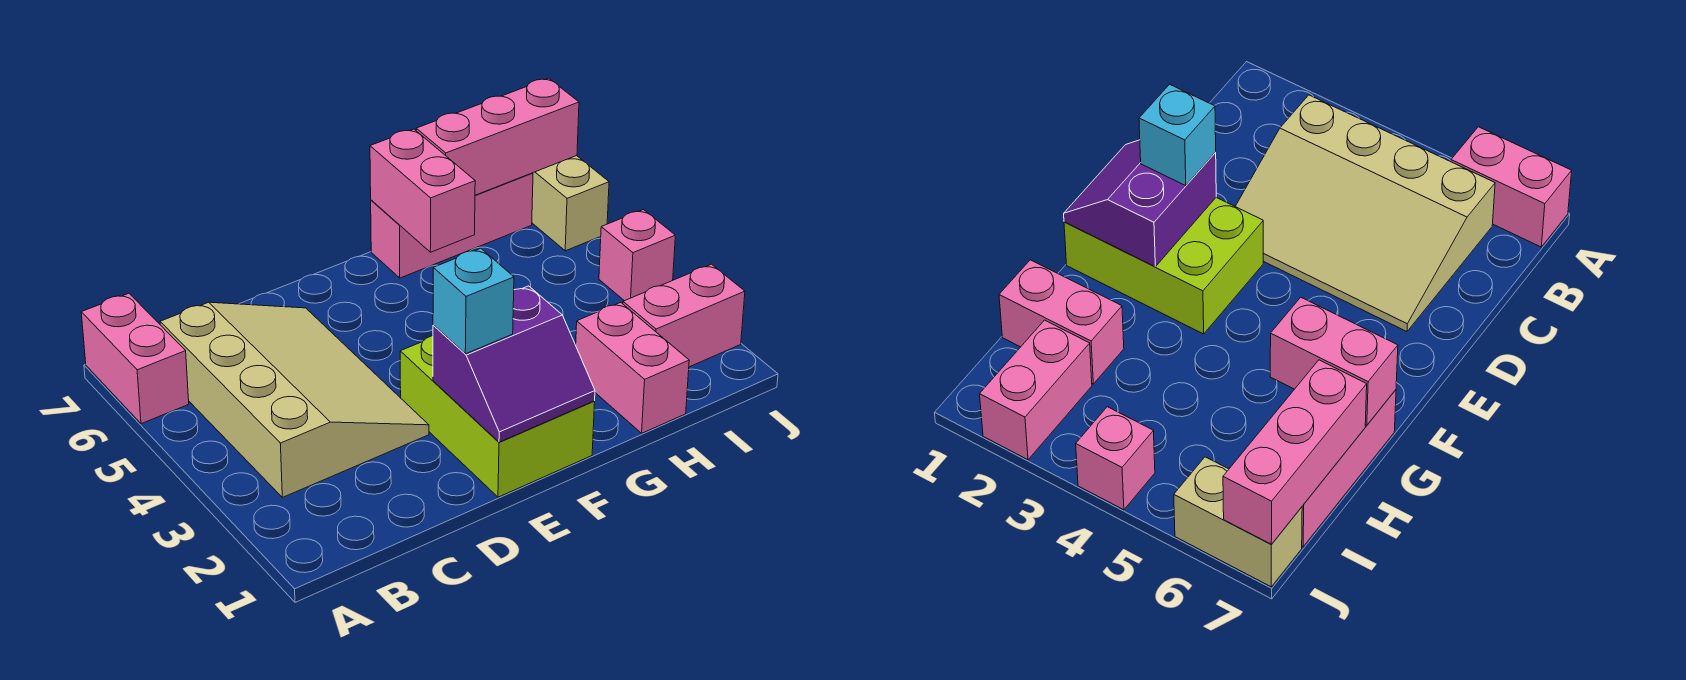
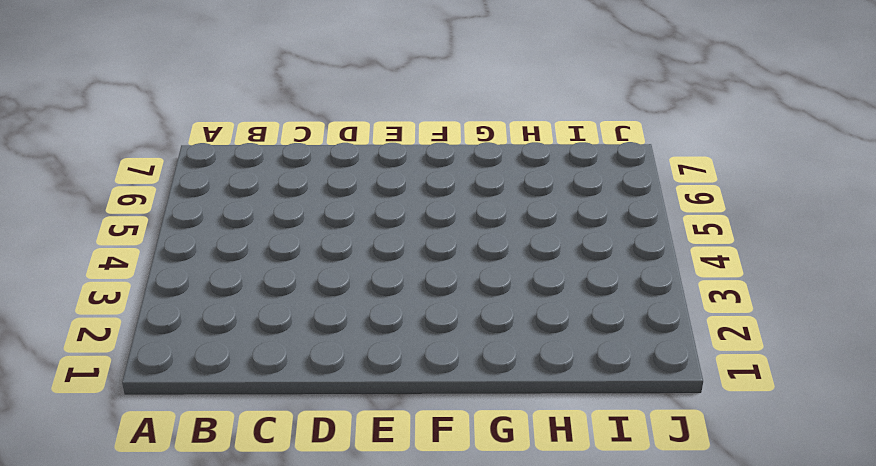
none -> pink brick A6:A7 level 1
none -> tan slope B3:D6 level 1 top B
none -> lime brick E1:F3 level 1

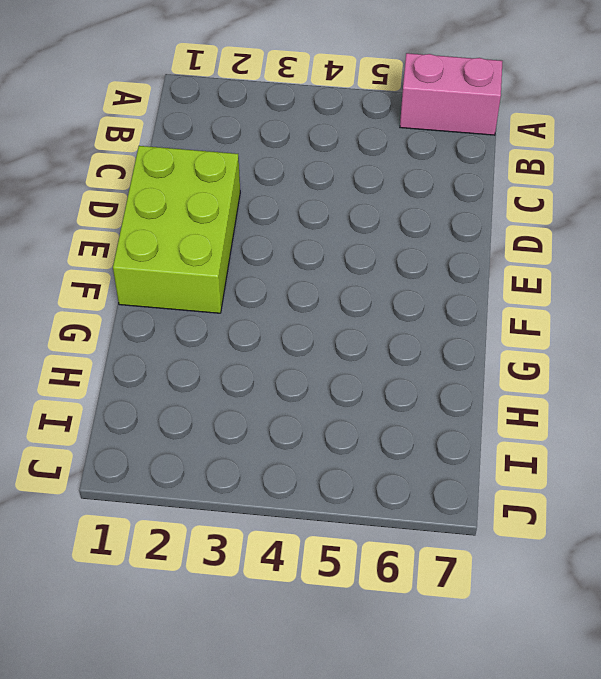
lime brick D1:F2 level 1 -> lime brick E1:F3 level 1
none -> tan slope B3:D6 level 1 top B
none -> pink brick G7:I7 level 1
none -> pink brick H1:H2 level 1

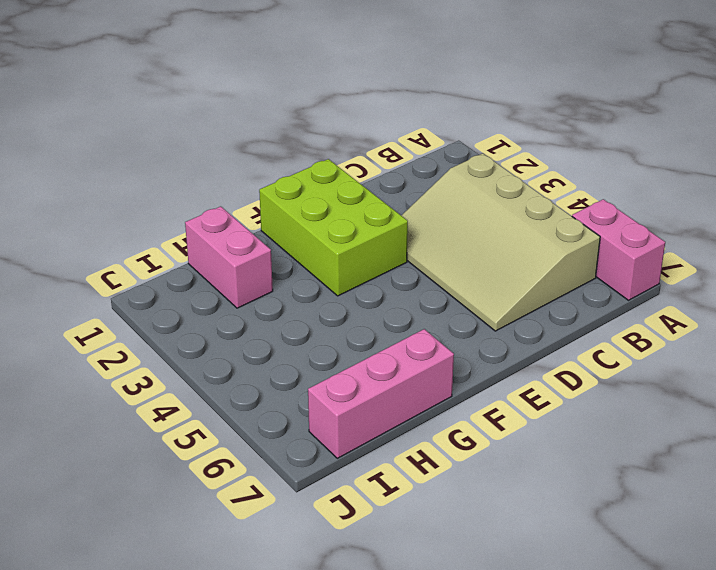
none -> pink brick I2:J2 level 1
none -> pink brick J4 level 1
none -> tan brick J6:J7 level 1

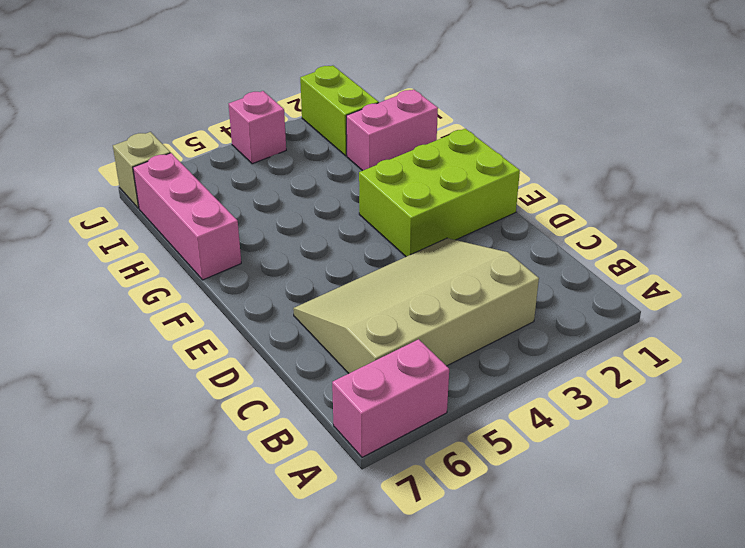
lime brick I2:J2 level 1 -> pink brick I2:J2 level 1
tan brick J7 level 1 -> tan brick J6:J7 level 1
none -> purple slope E1:F2 level 2 top 2
none -> pink brick G6:G7 level 2
none -> pink brick H7:J7 level 2

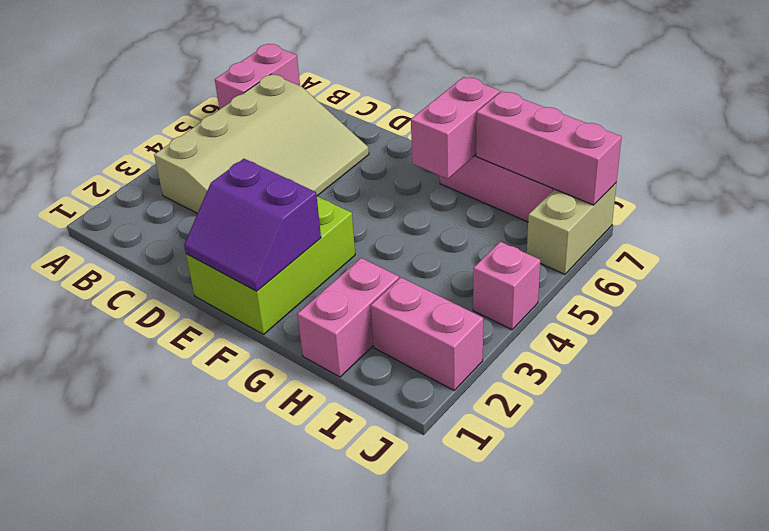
none -> cyan brick E2 level 3

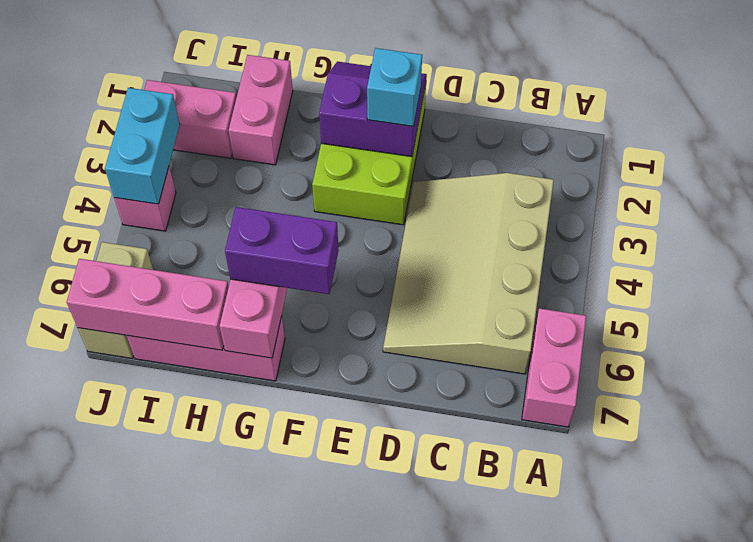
purple brick F6:G6 level 3 -> none
cyan brick J3:J4 level 2 -> none

